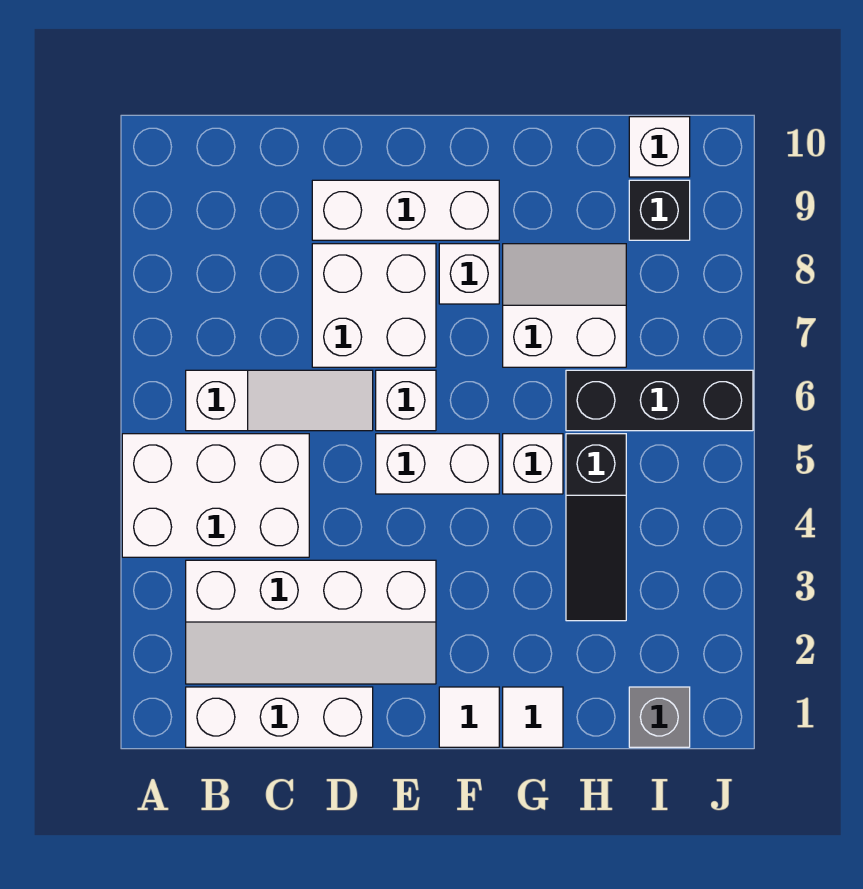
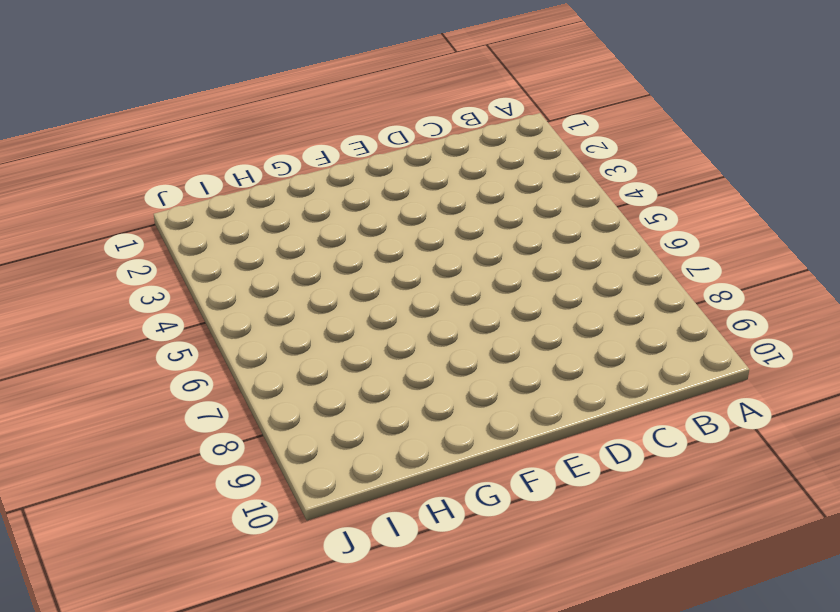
none -> white brick A4:C5 level 1
none -> white brick B1:D1 level 1
none -> white slope B2:E3 level 1 top 3

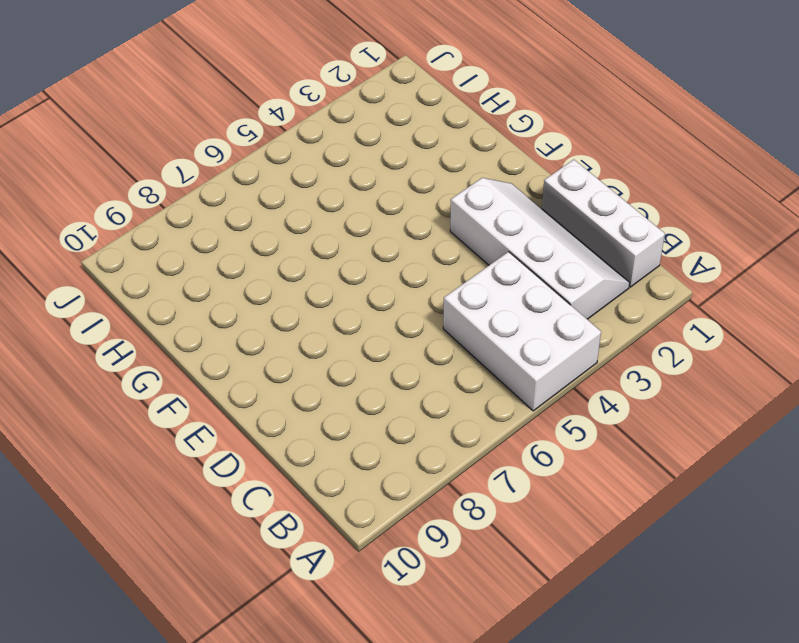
none -> white slope B6:D6 level 1 top B
none -> white brick D7:E8 level 1
none -> white brick D9:F9 level 1

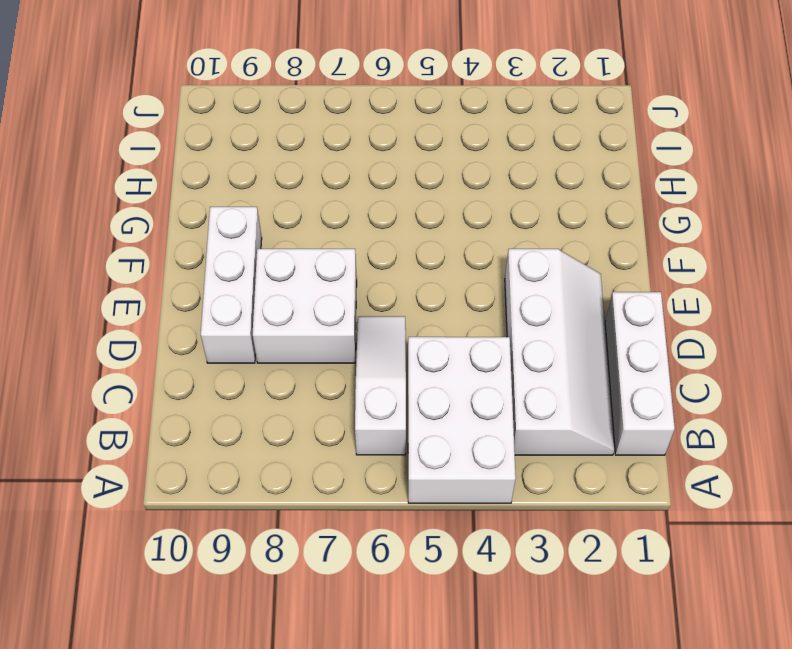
none -> white brick E5:F5 level 1
none -> white brick E6 level 1
none -> white tile F1 level 1

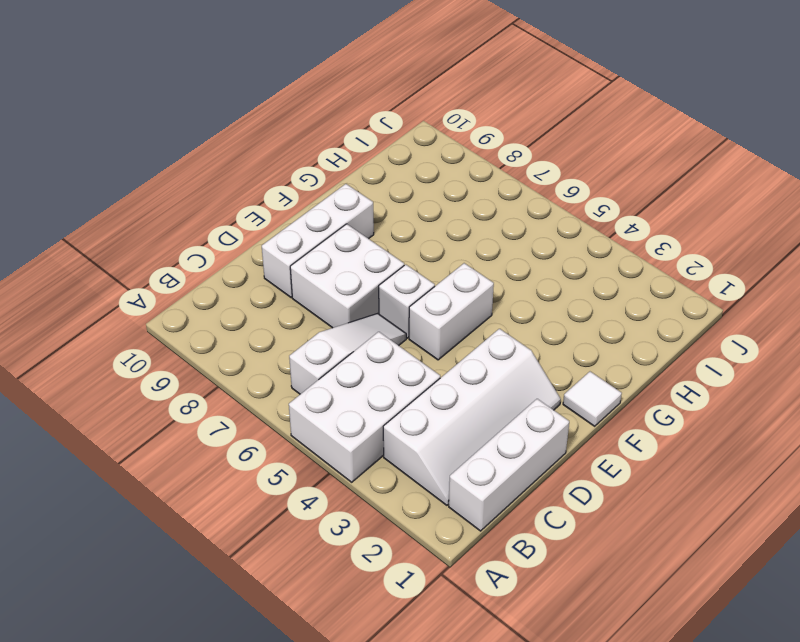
none -> white brick F8 level 1
none -> white tile G1 level 1
none -> white brick G5 level 1

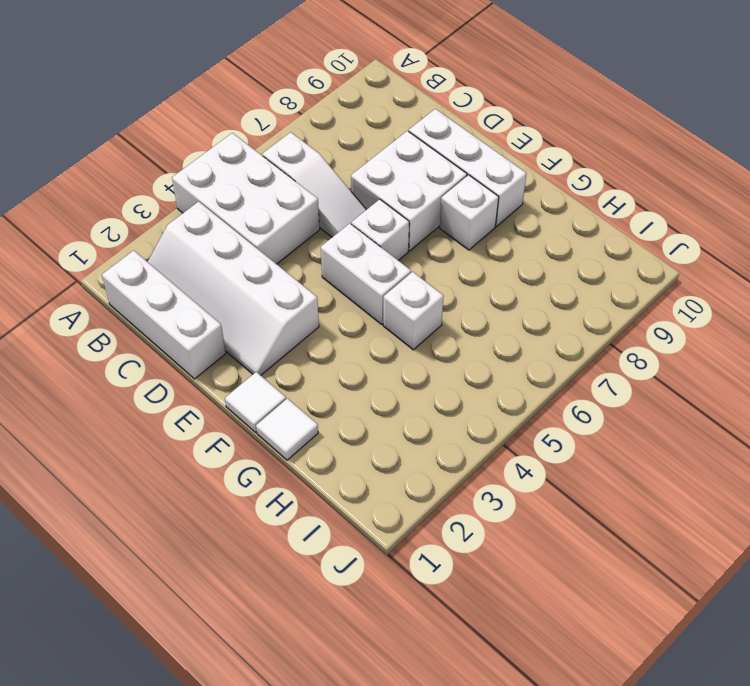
none -> white slope G7:H8 level 1 top 7
none -> black slope H3:H5 level 1 top 5
none -> black brick H6:J6 level 1

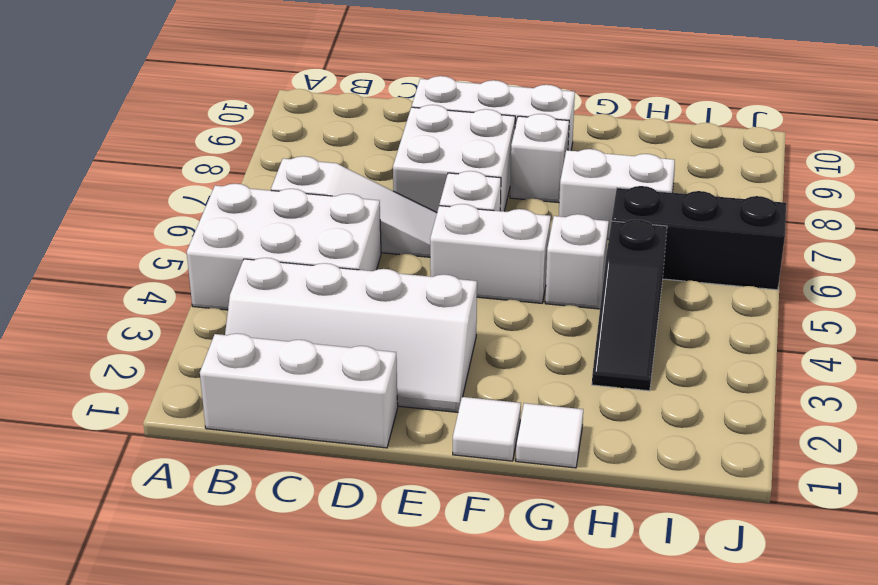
none -> grey brick I1 level 1
none -> black brick I9 level 1
none -> white brick I10 level 1

